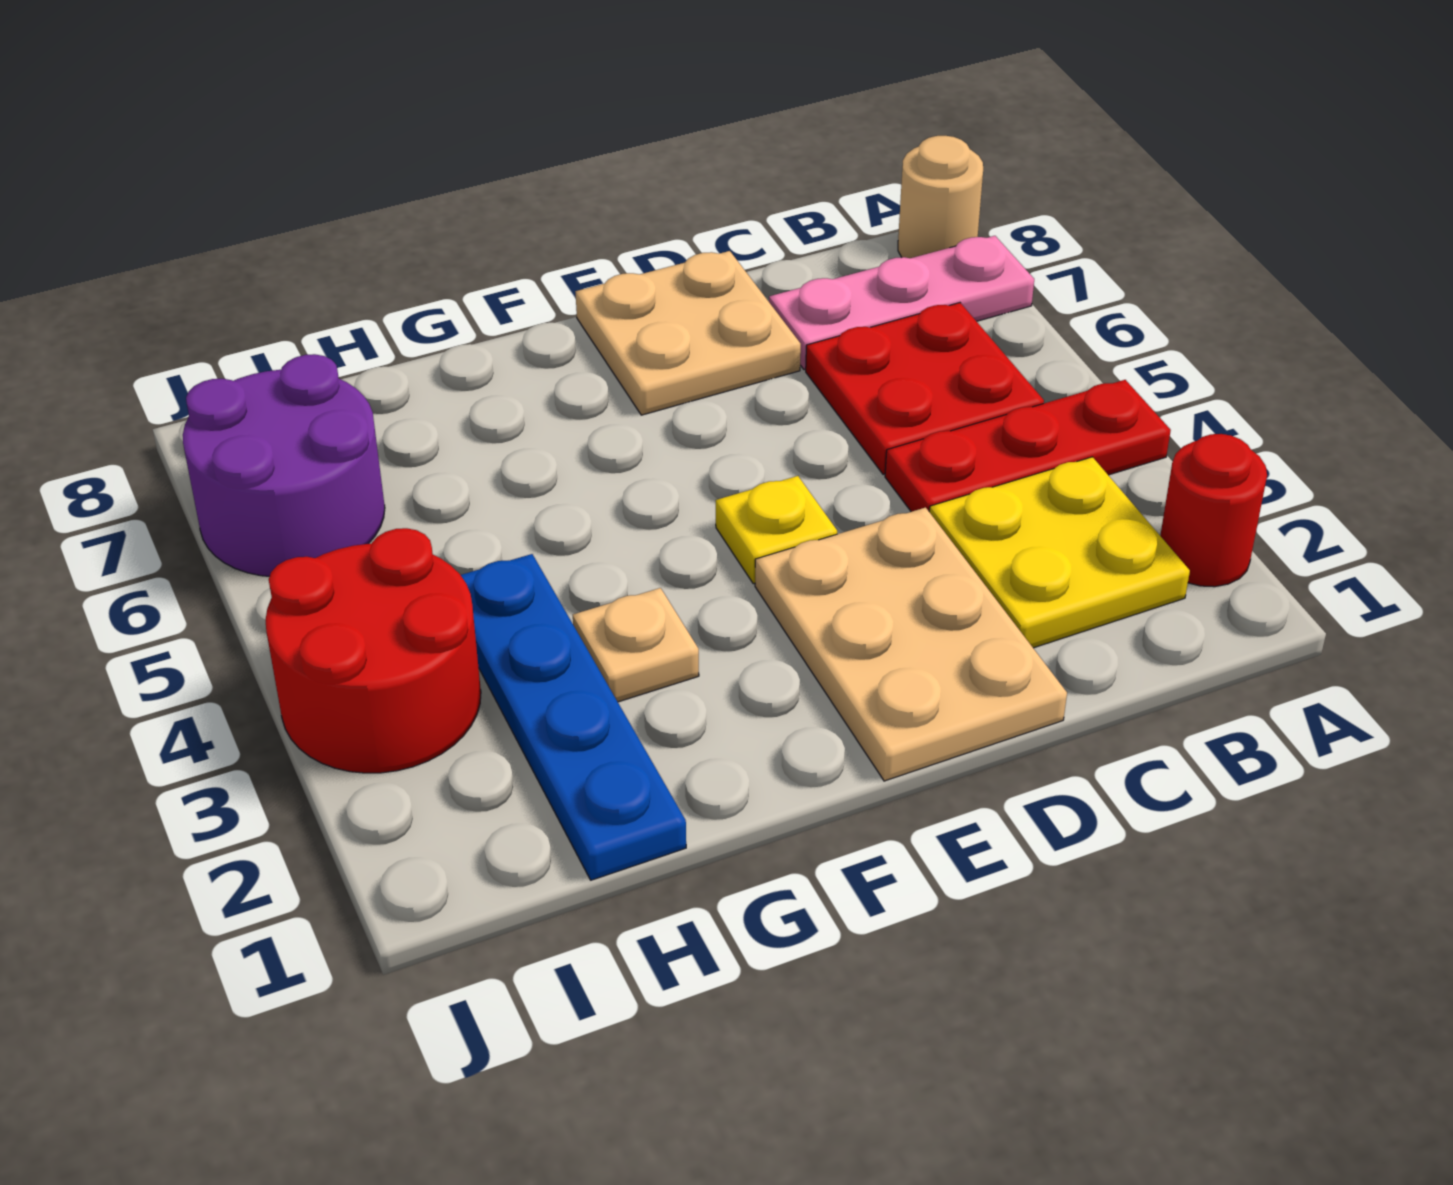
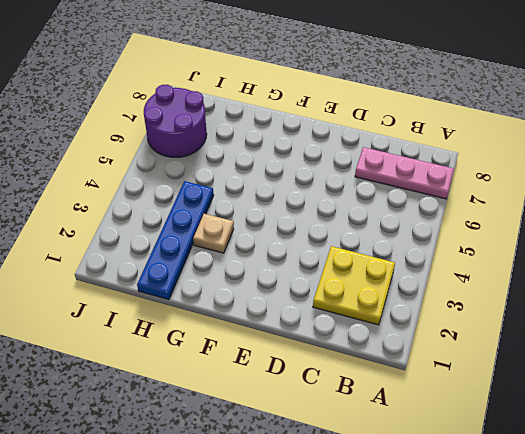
none -> red round brick A2 level 1
none -> red plate A4:C4 level 1
none -> tan round brick A8 level 1

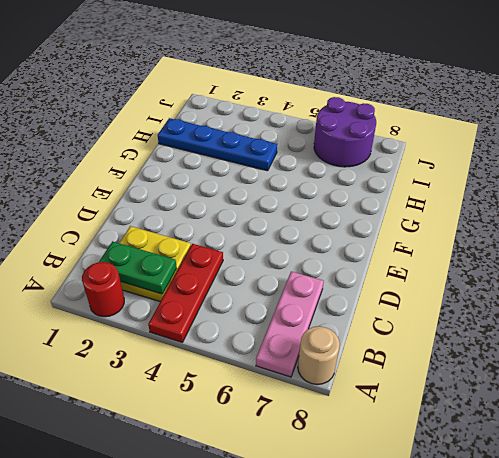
green plate B2:B3 level 2 -> none
none -> red plate B5:C6 level 1
none -> tan plate D1:E3 level 1
none -> tan plate D7:E8 level 1

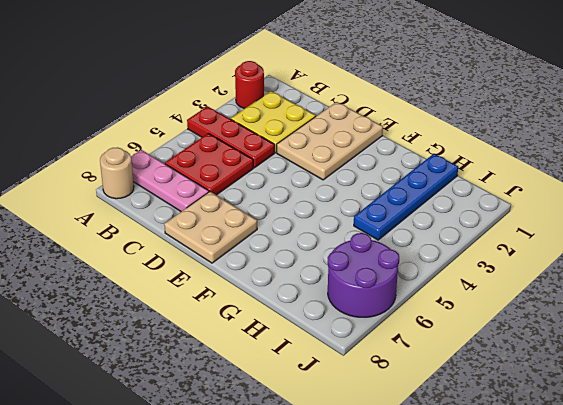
none -> yellow plate E4 level 1
none -> tan plate G3 level 1
none -> red round brick I3:J4 level 1

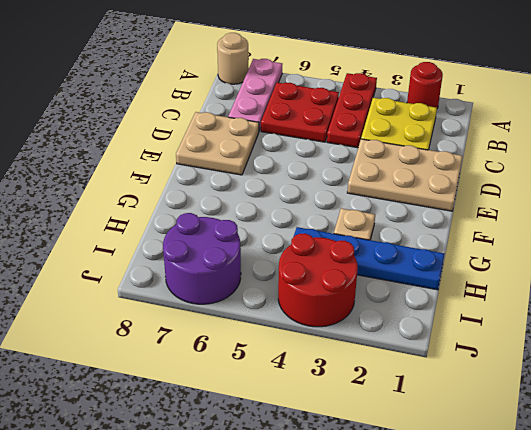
none -> yellow plate E4 level 1

